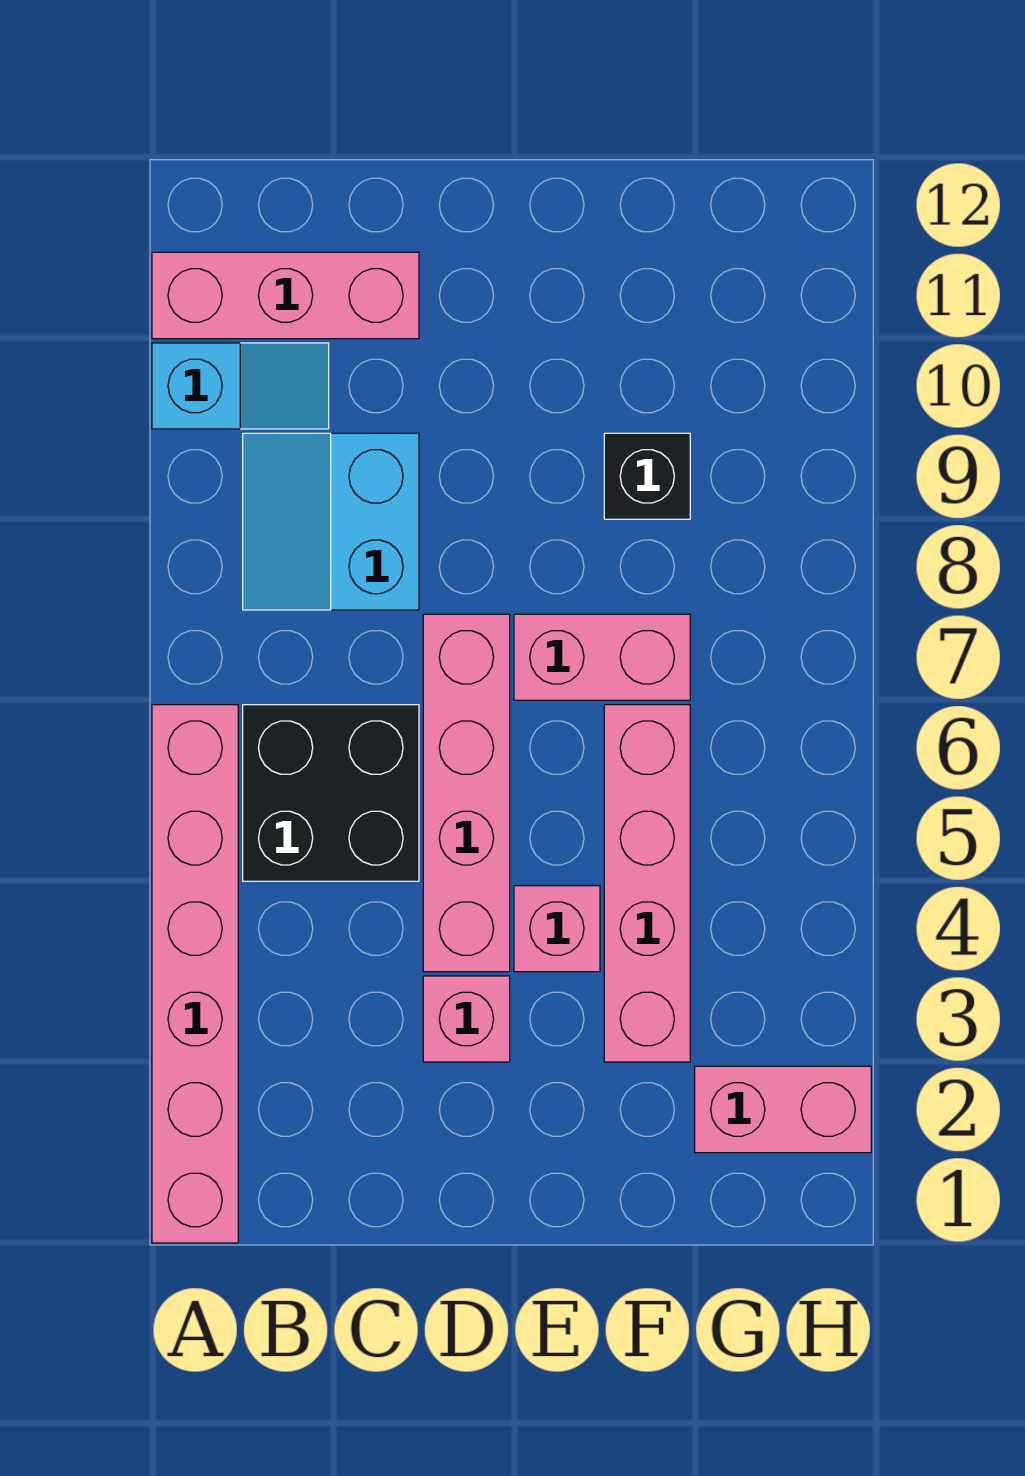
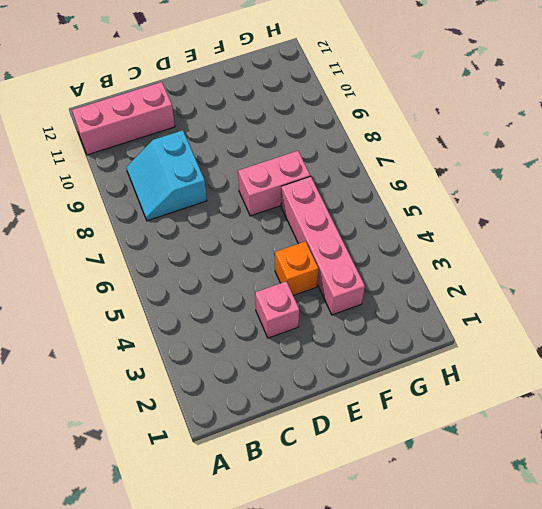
orange brick E4 level 1 -> pink brick E4 level 1
none -> pink brick A1:A6 level 1
none -> cyan slope A10:B10 level 1 top A
none -> black brick B5:C6 level 1

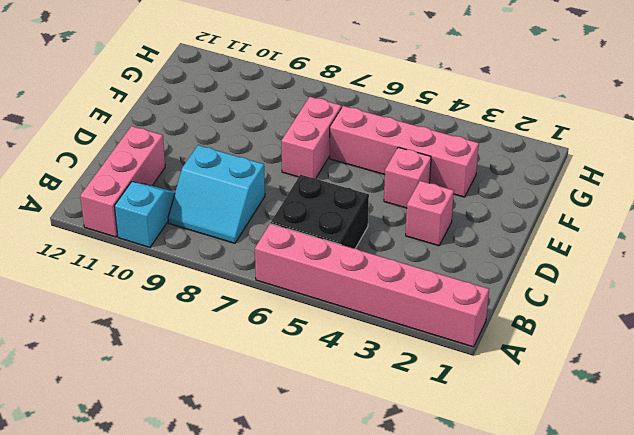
none -> pink brick D4:D7 level 1
none -> black brick F9 level 1
none -> pink brick G2:H2 level 1

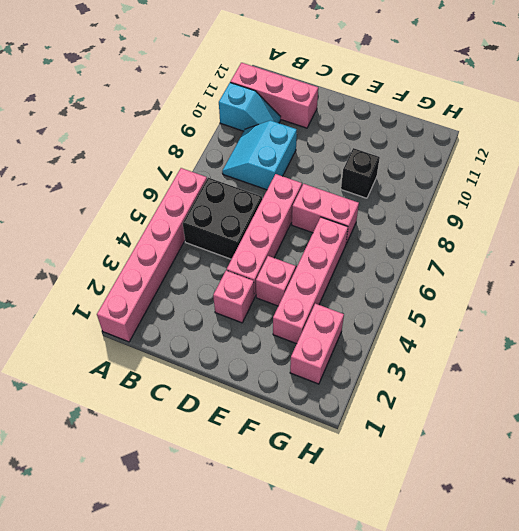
pink brick G2:G3 level 1 -> pink brick G2:H2 level 1

